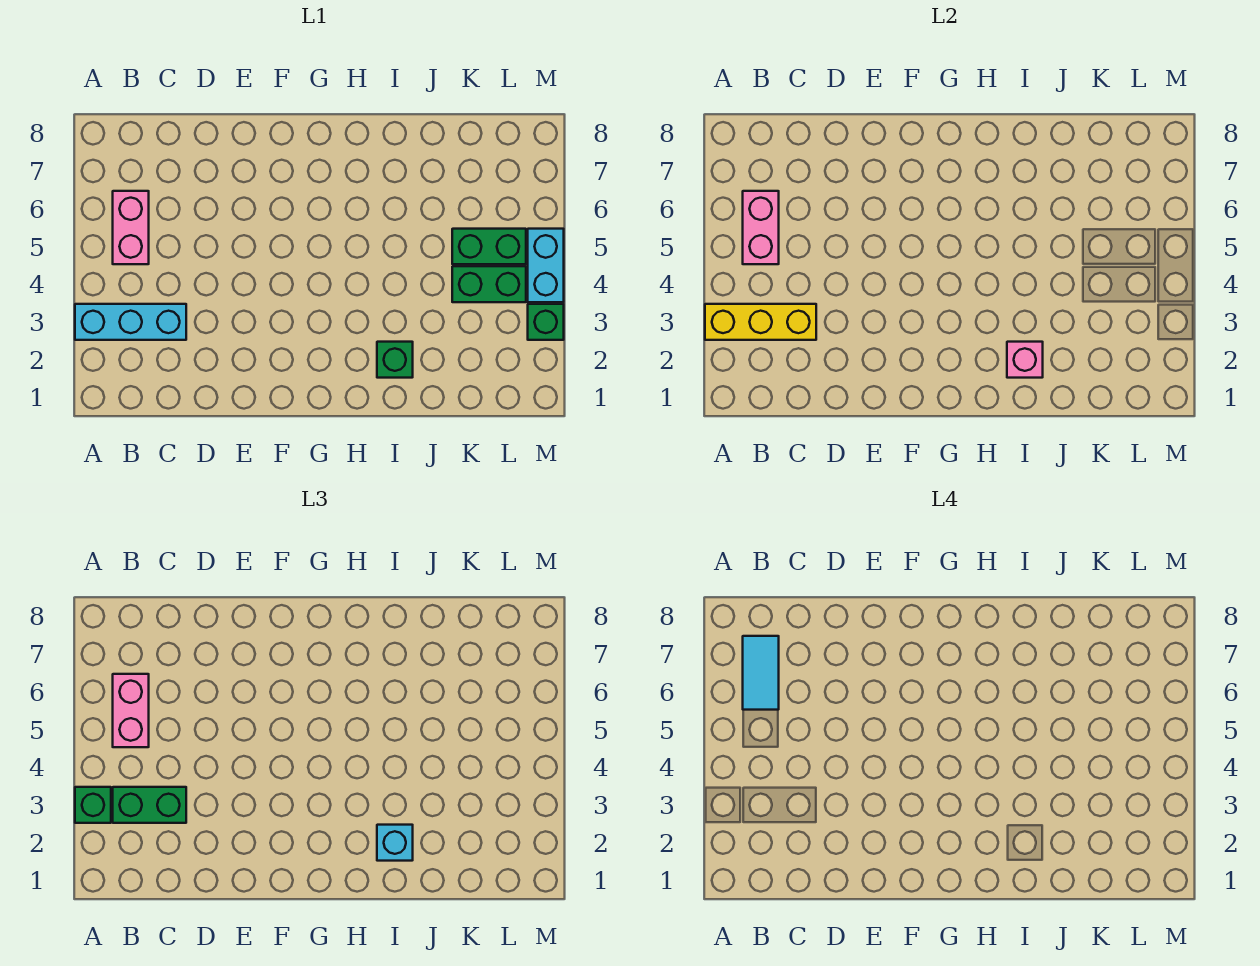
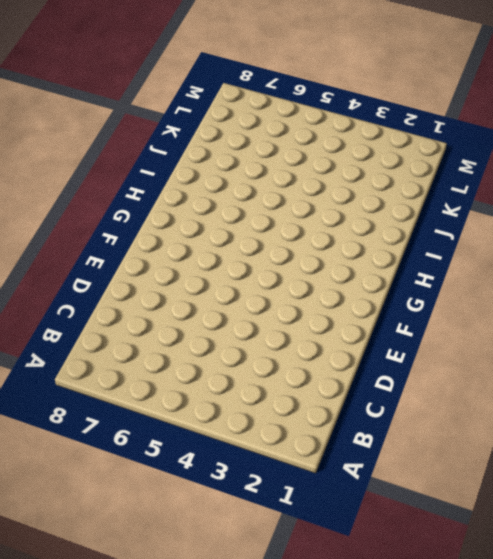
none -> cyan brick A3:C3 level 1
none -> pink brick B5:B6 level 1
none -> green brick I2 level 1

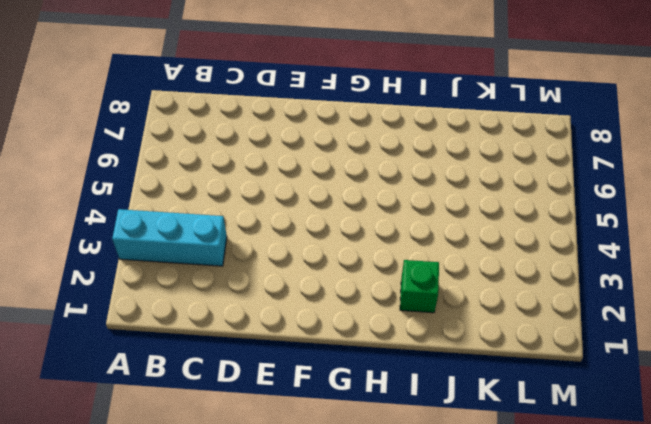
none -> pink brick B5:B6 level 1
none -> green brick K4:L4 level 1
none -> green brick K5:L5 level 1

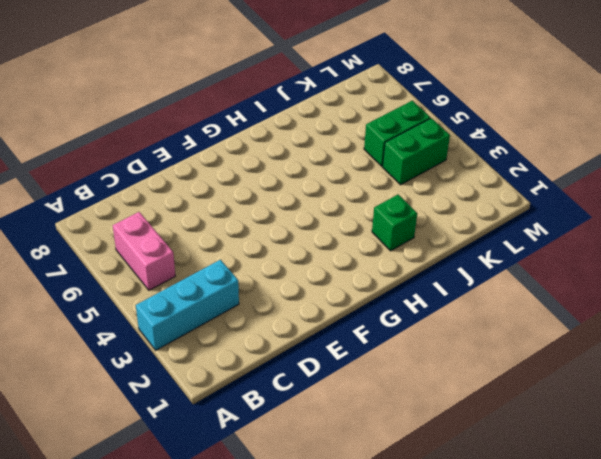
none -> green brick M3 level 1
none -> cyan brick M4:M5 level 1
none -> yellow brick A3:C3 level 2

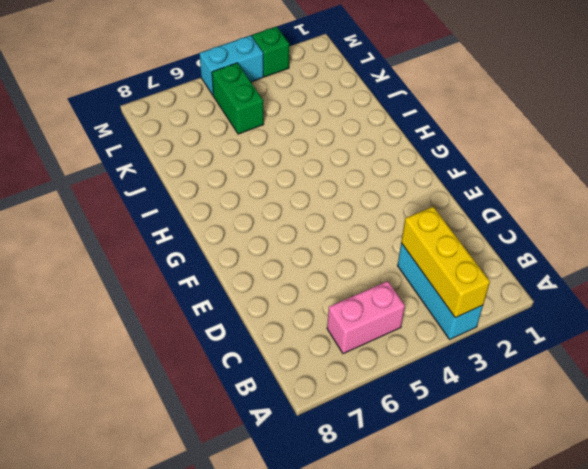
none -> green brick I2 level 1
none -> green brick K4:L4 level 1
none -> pink brick B5:B6 level 2

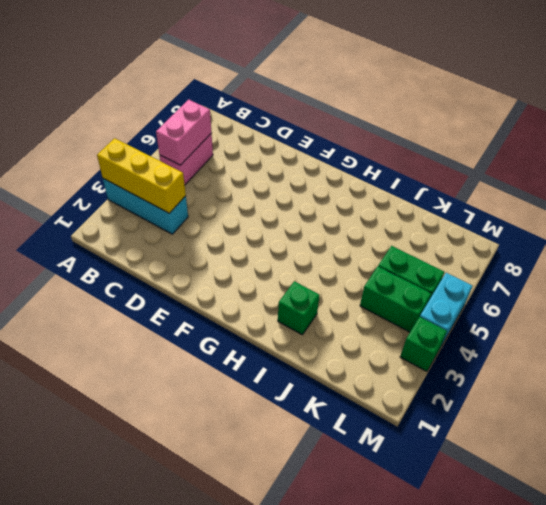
none -> pink brick I2 level 2
none -> green brick A3 level 3
none -> green brick B3:C3 level 3

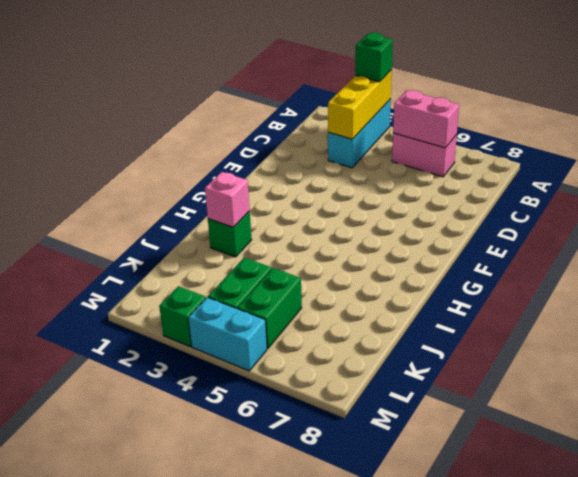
none -> green brick B3:C3 level 3
none -> pink brick B5:B6 level 3
none -> cyan brick I2 level 3

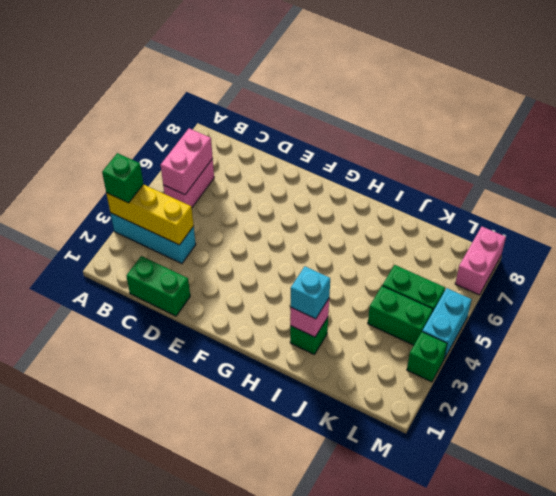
green brick C1:D1 level 1 -> green brick B3:C3 level 3
pink brick M7:M8 level 1 -> pink brick B5:B6 level 3
none -> cyan tile B6:B7 level 4

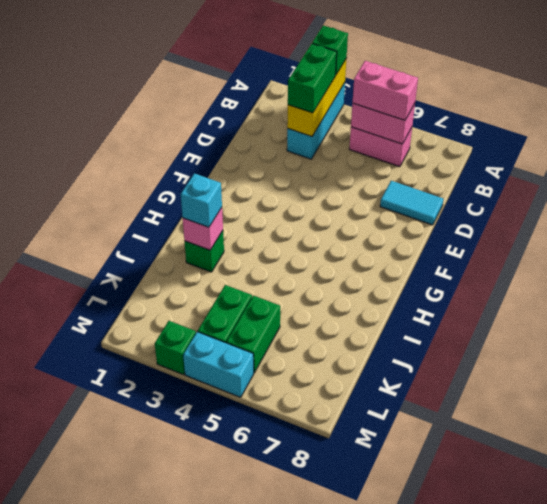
cyan tile D7:D8 level 1 -> cyan tile B6:B7 level 4

